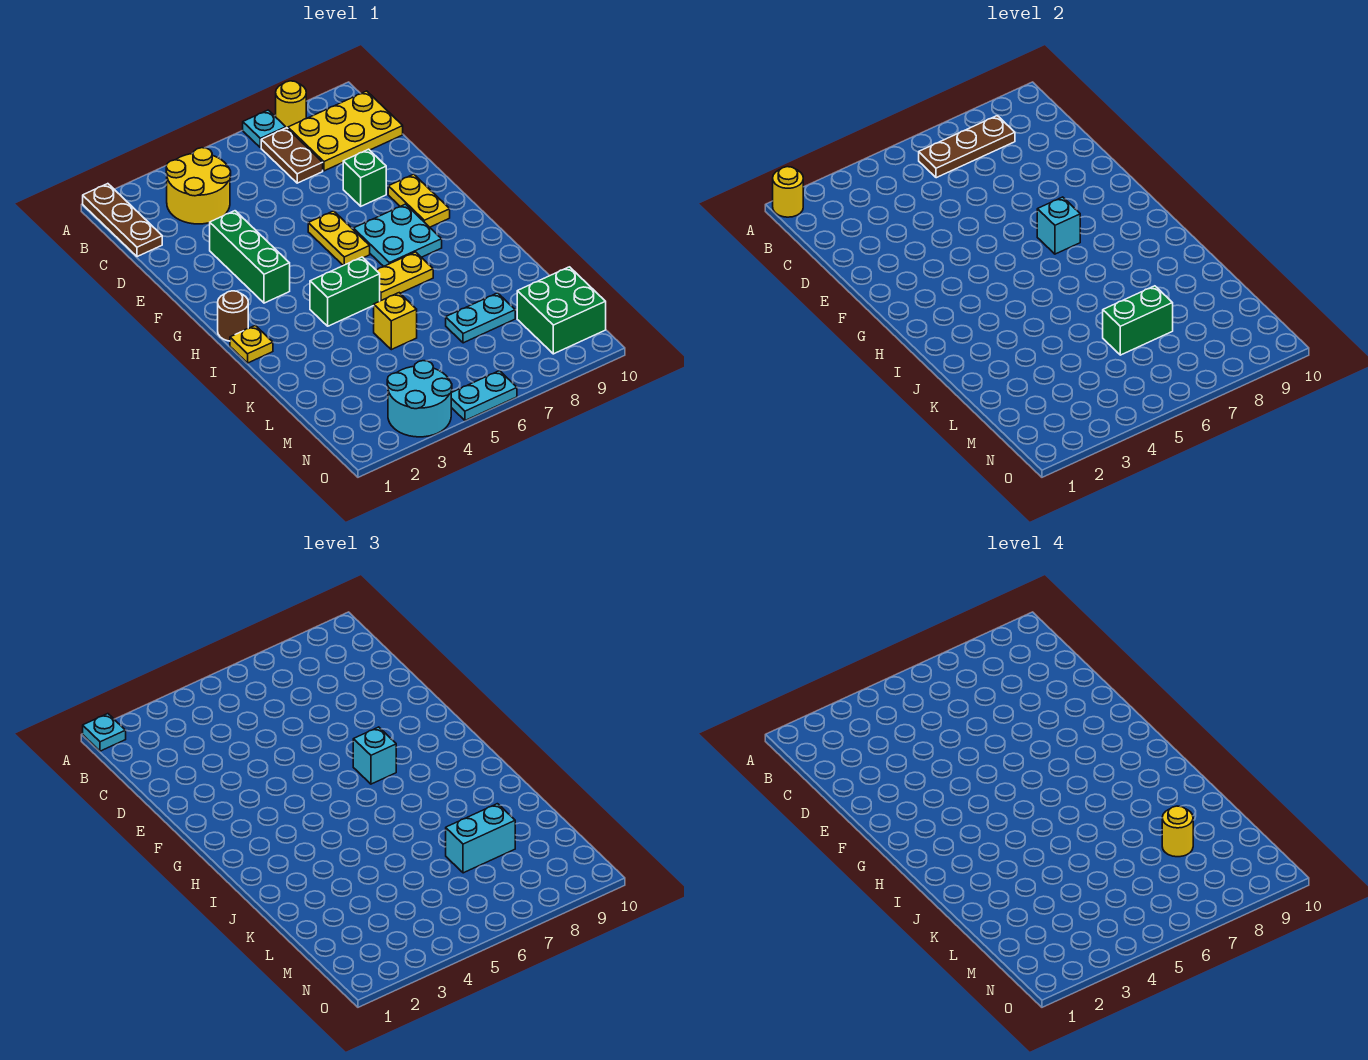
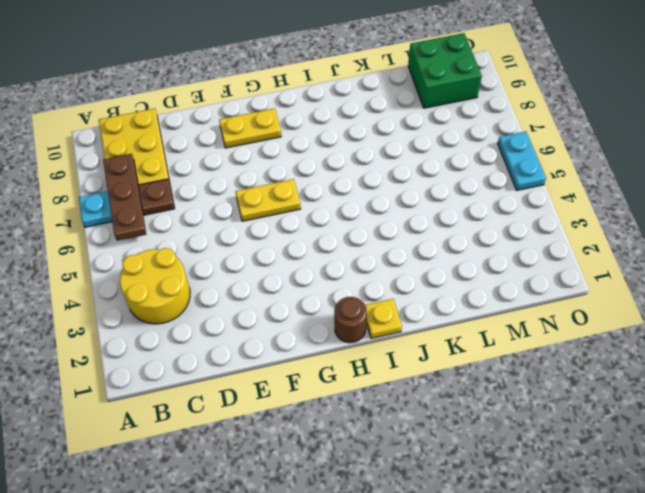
none -> brown plate A1:C1 level 1
none -> yellow round brick A8 level 1
none -> green brick E3:G3 level 1

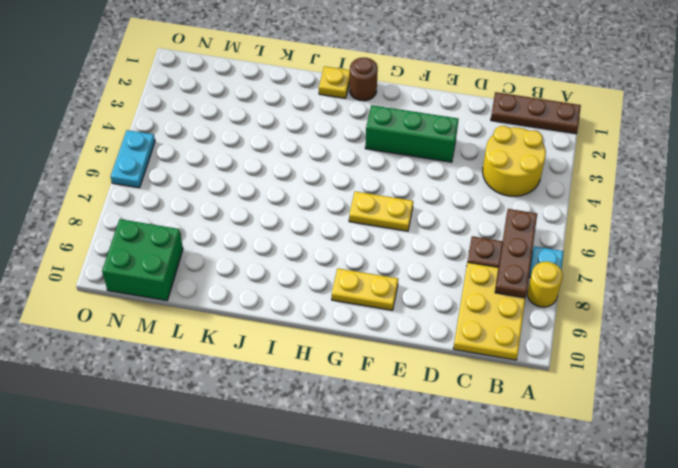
none -> green brick E8 level 1
none -> cyan plate G7:H8 level 1
none -> green brick I4:I5 level 1

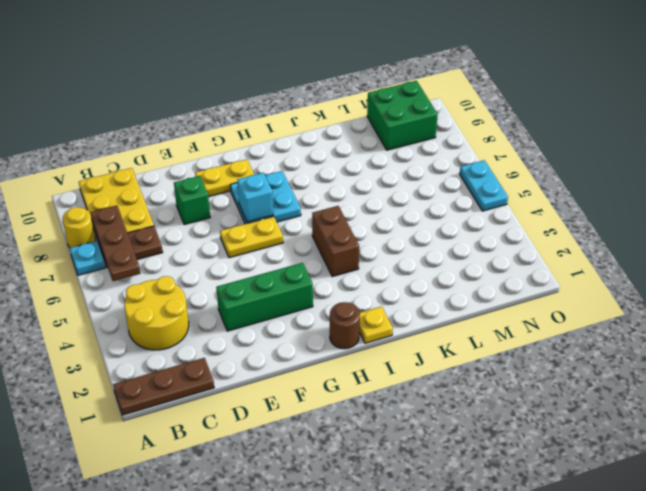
brown brick I4:I5 level 1 -> green brick I4:I5 level 1
none -> yellow plate I6:I7 level 1
none -> yellow brick K5 level 1
none -> cyan plate L7:L8 level 1

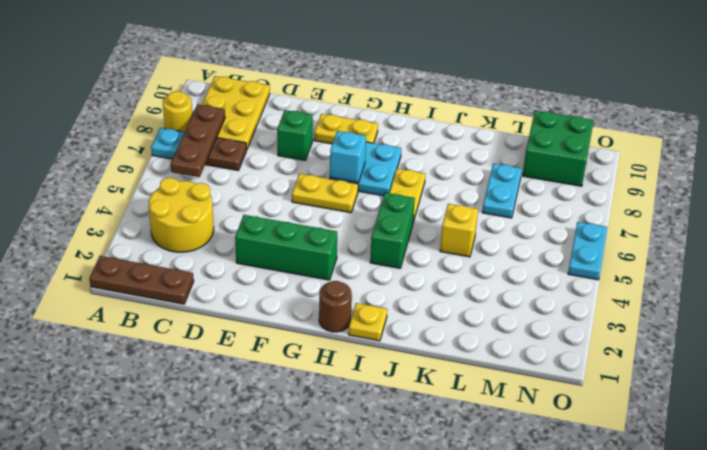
none -> cyan round brick N3:O4 level 1
none -> yellow round brick A1 level 2
none -> green brick L6:L7 level 2

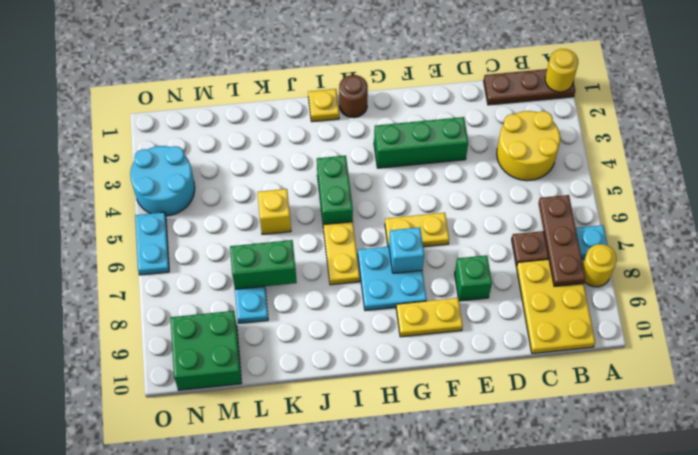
green brick K7:L7 level 2 -> green brick L6:L7 level 2
none -> cyan plate A1 level 3
none -> cyan brick G7 level 3
none -> cyan brick L7:L8 level 3

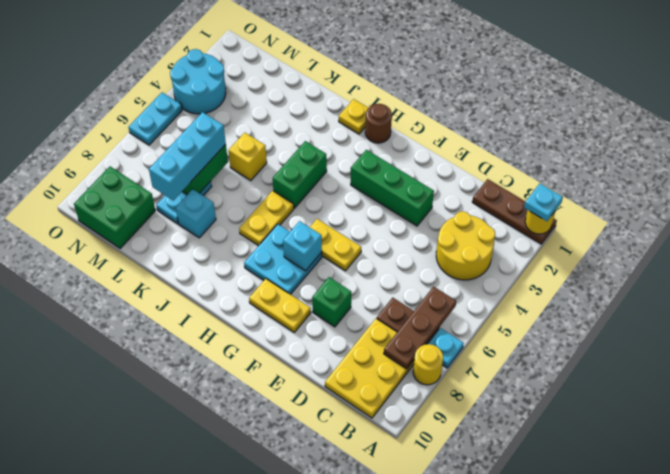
cyan brick K8 level 1 -> cyan brick G7 level 3
cyan brick L6:L8 level 3 -> cyan brick L7:L8 level 3
none -> yellow round brick L8 level 4

